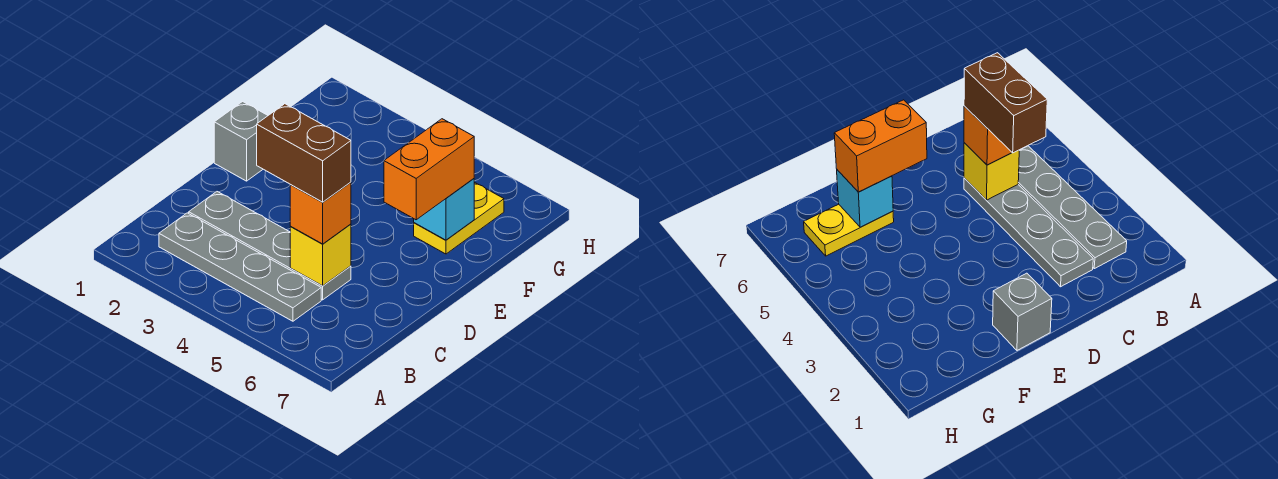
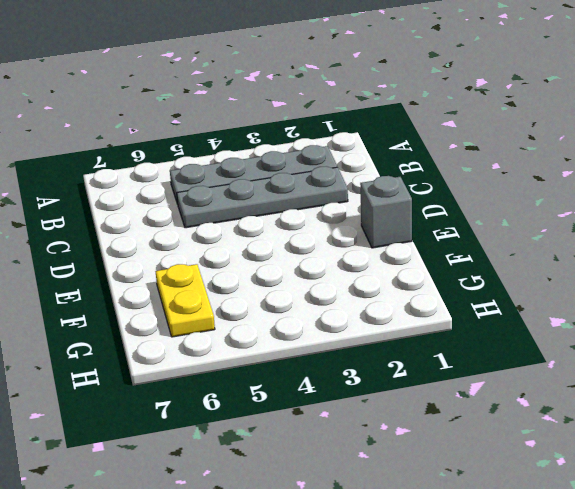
none -> yellow brick C5 level 2
none -> cyan brick F6 level 2

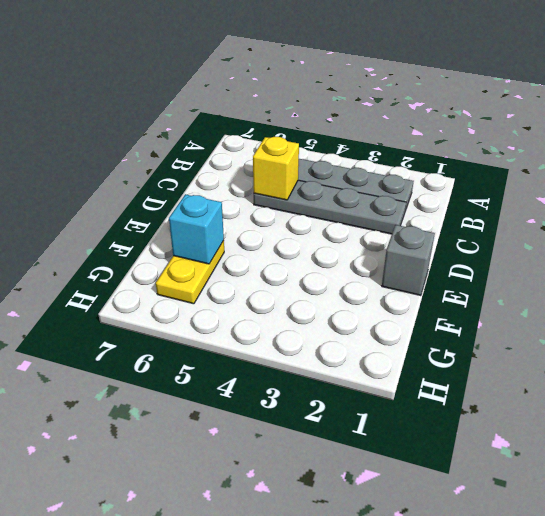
none -> orange brick C5 level 3
none -> orange brick E6:F6 level 3

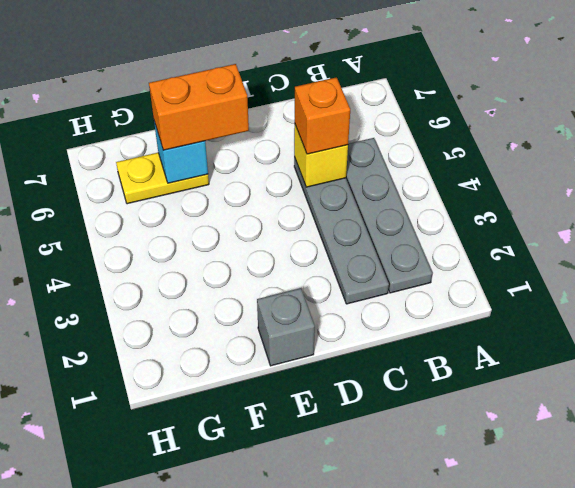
none -> brown brick C4:C5 level 4

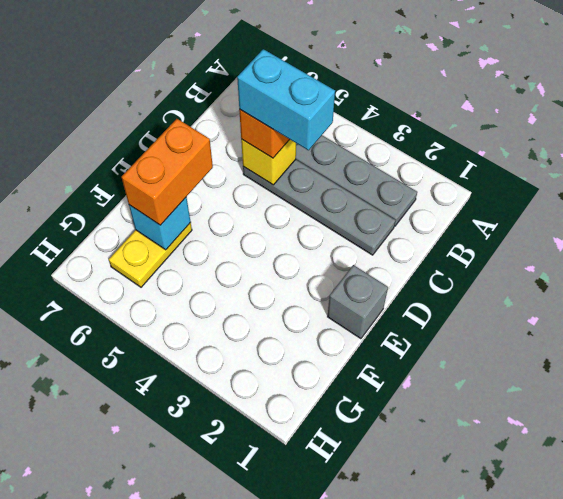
cyan brick C4:C5 level 4 -> brown brick C4:C5 level 4

